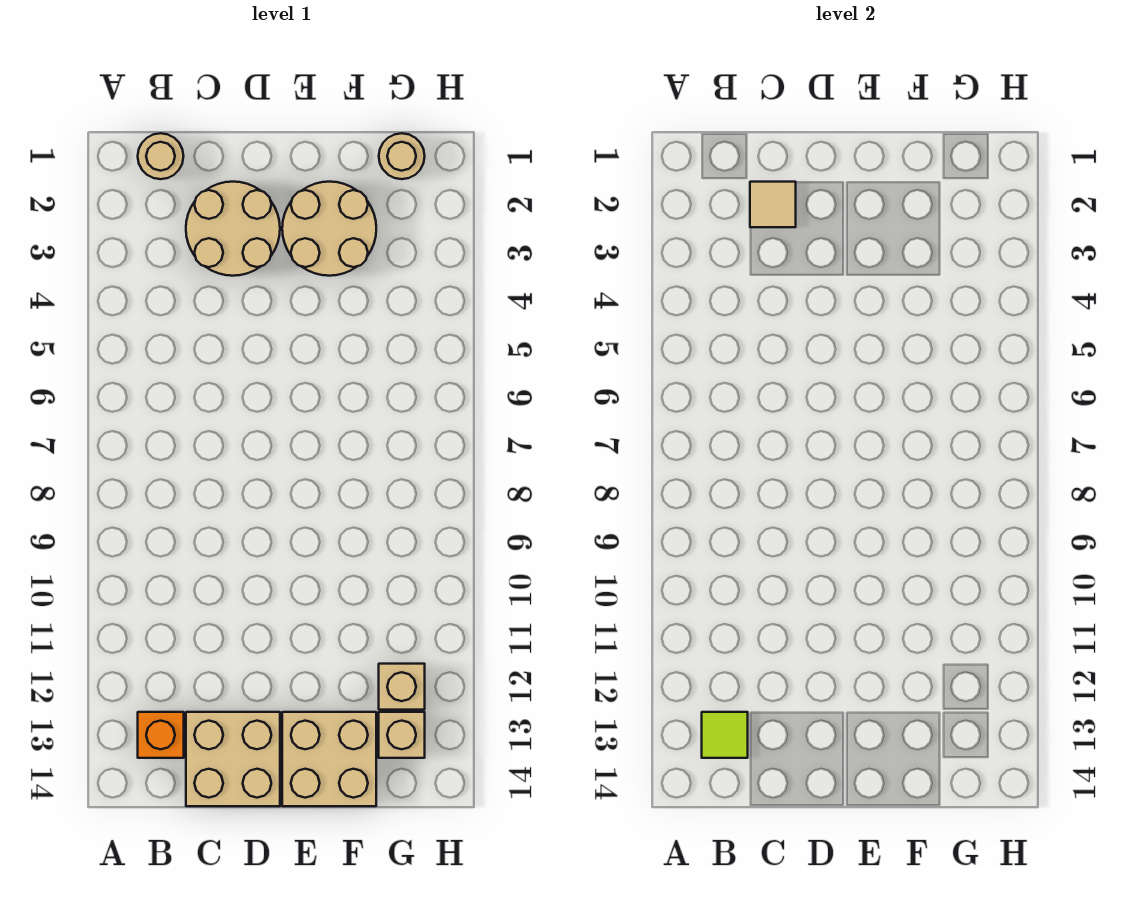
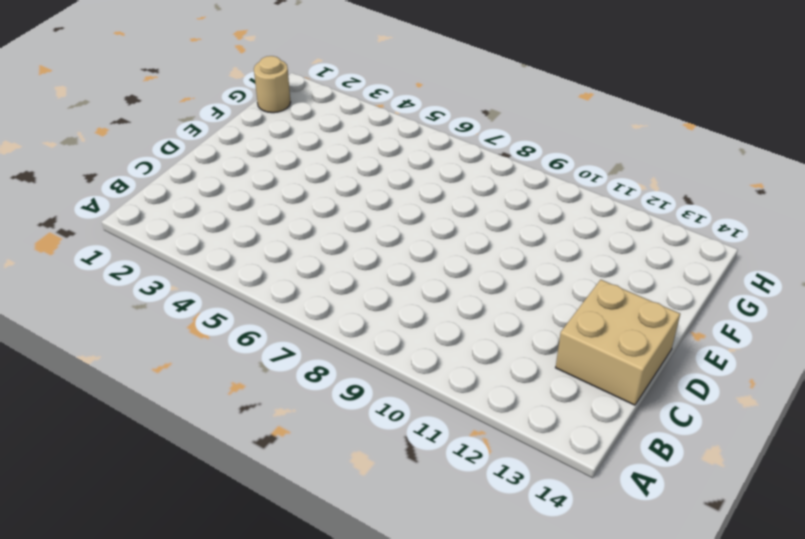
none -> tan round brick B1 level 1
none -> orange brick B13 level 1

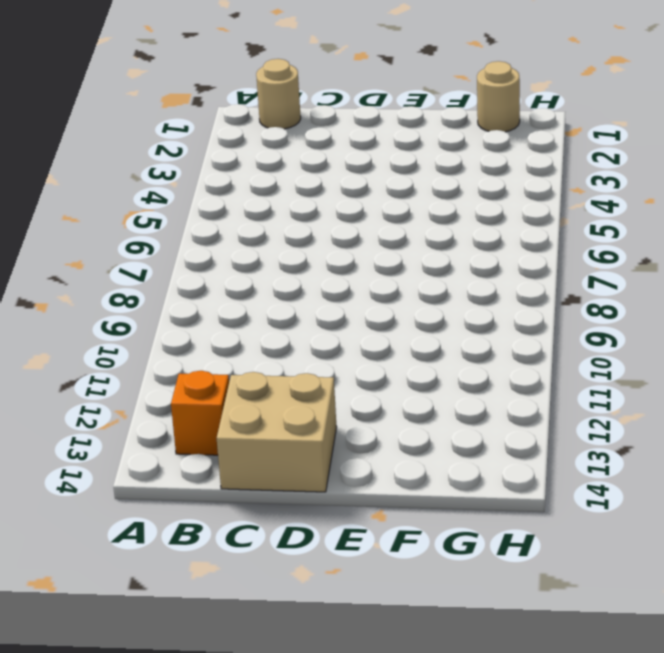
none -> tan round brick C2:D3 level 1
none -> tan round brick E2:F3 level 1

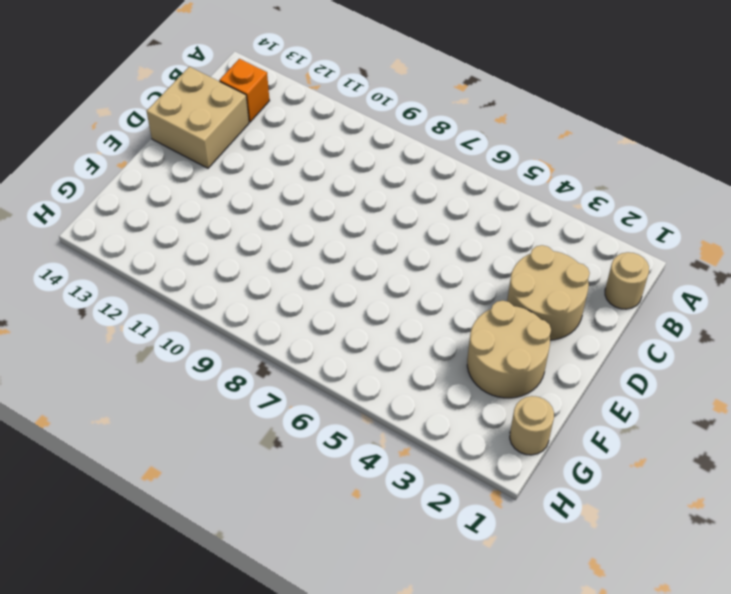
none -> tan brick E13:F14 level 1
none -> tan brick G12 level 1

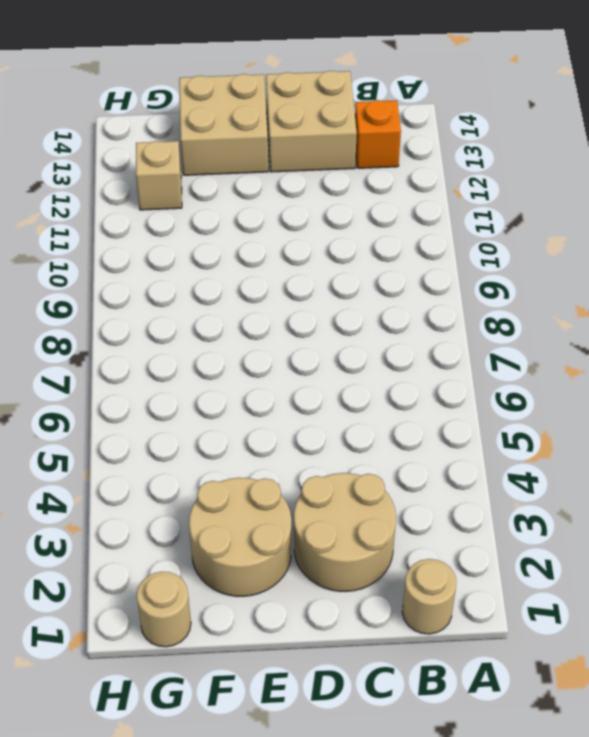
none -> tan brick G13 level 1
none -> lime tile B13 level 2

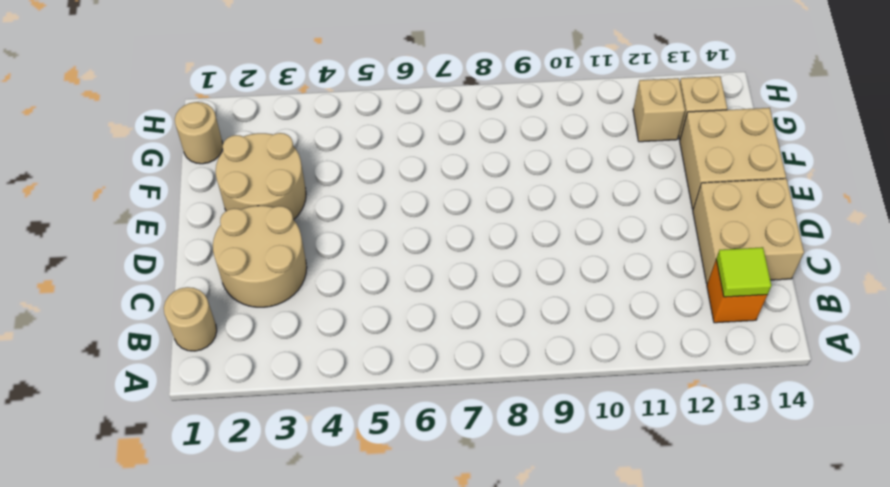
none -> tan tile C2 level 2

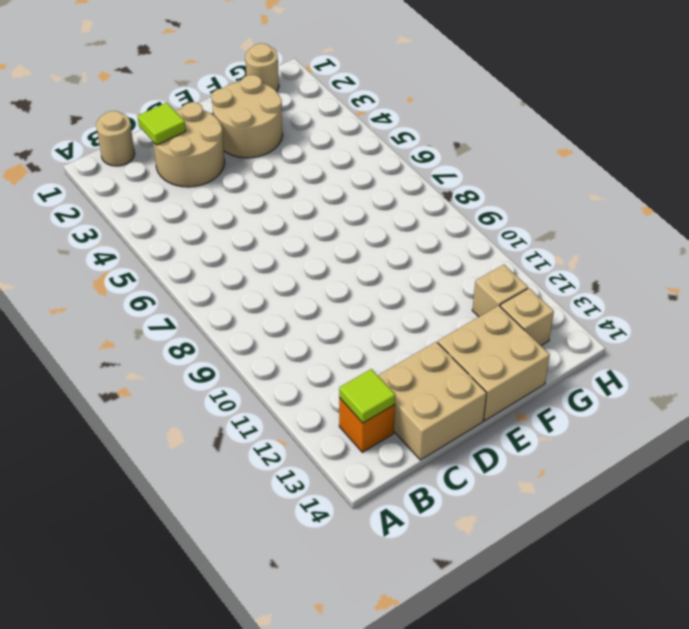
lime tile C2 level 2 -> tan tile C2 level 2

